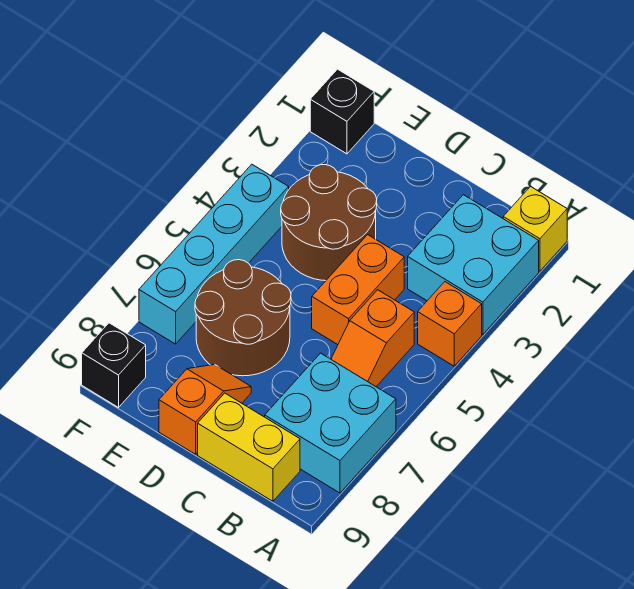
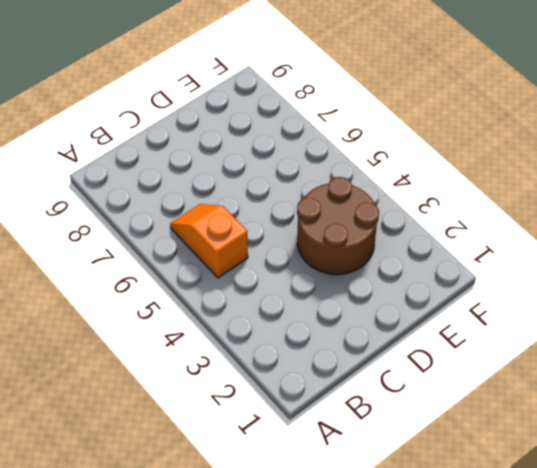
none -> yellow brick A1 level 1
none -> cyan brick A2:B3 level 1
none -> orange brick A4 level 1

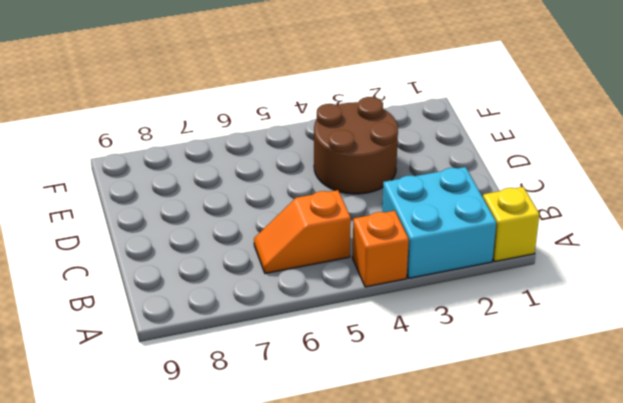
none -> cyan brick A7:B8 level 1
none -> yellow brick B9:C9 level 1
none -> orange brick C4:C5 level 1

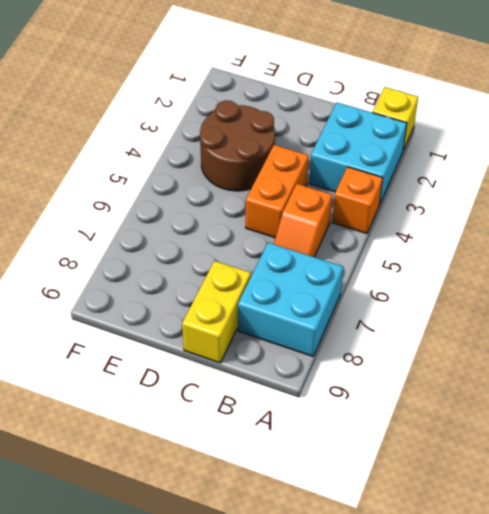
yellow brick C8:C9 level 1 -> yellow brick B9:C9 level 1
none -> brown round brick D6:E7 level 1
none -> orange slope D8:D9 level 1 top 9
none -> black brick F1 level 1

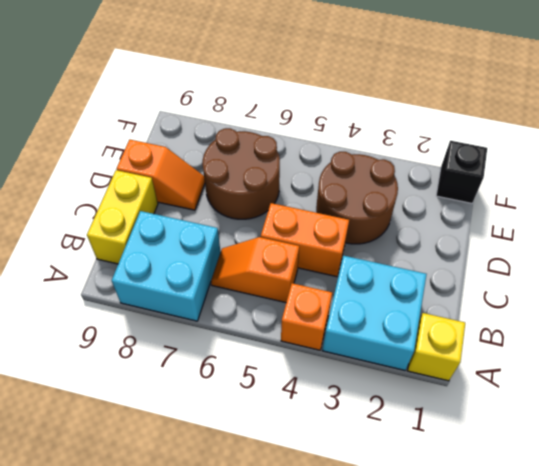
none -> cyan brick F4:F7 level 1
none -> black brick F9 level 1

